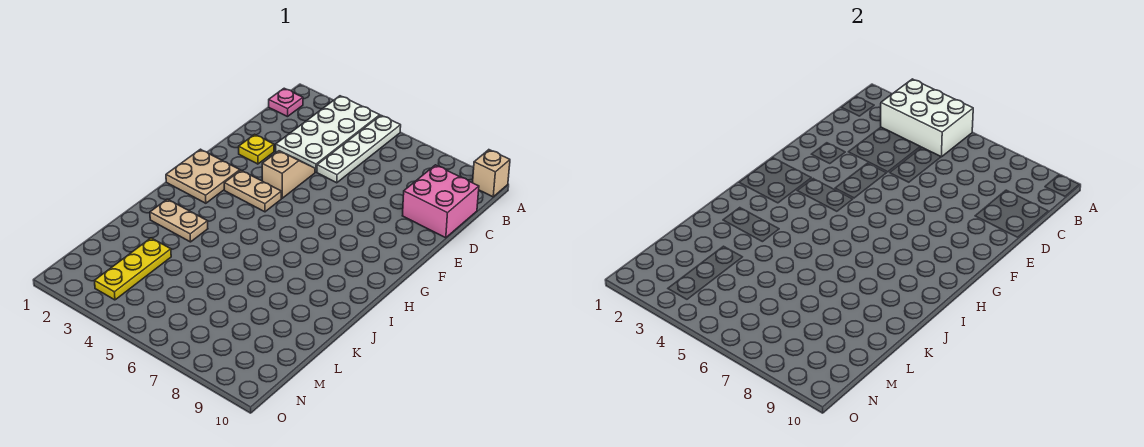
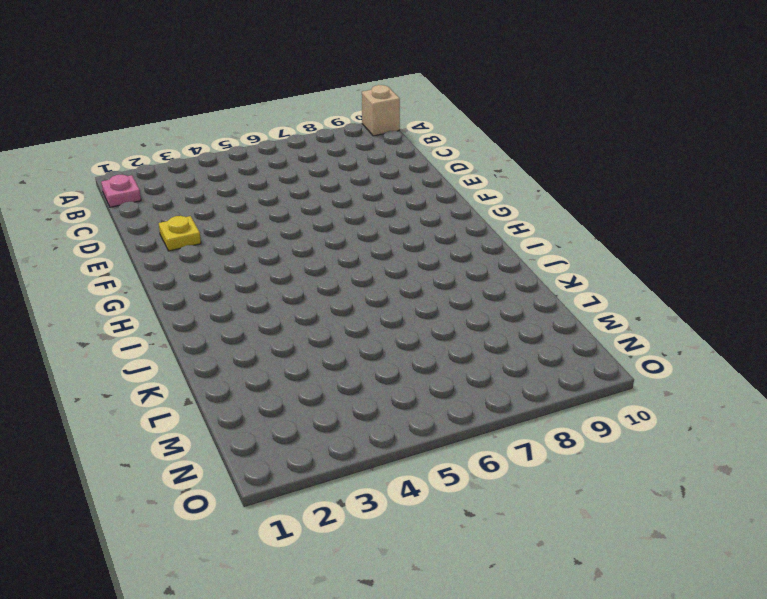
none -> white plate A3:D4 level 1
none -> white plate A5:D5 level 1
none -> pink brick C9:D10 level 1

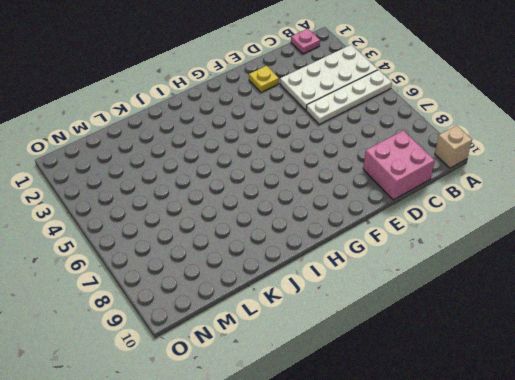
none -> tan slope E4:F4 level 1 top F
none -> tan plate G1:H2 level 1
none -> tan plate G3:G4 level 1

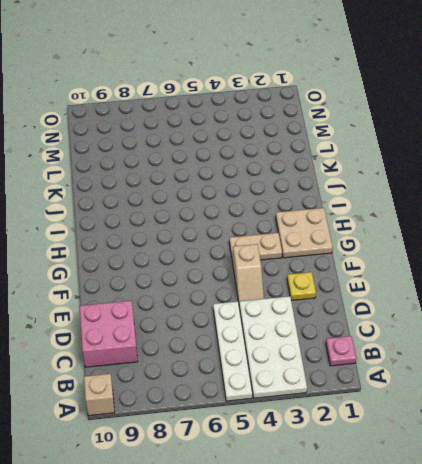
none -> tan plate J2:J3 level 1
none -> yellow plate L3:N3 level 1
none -> white brick A3:B5 level 2

